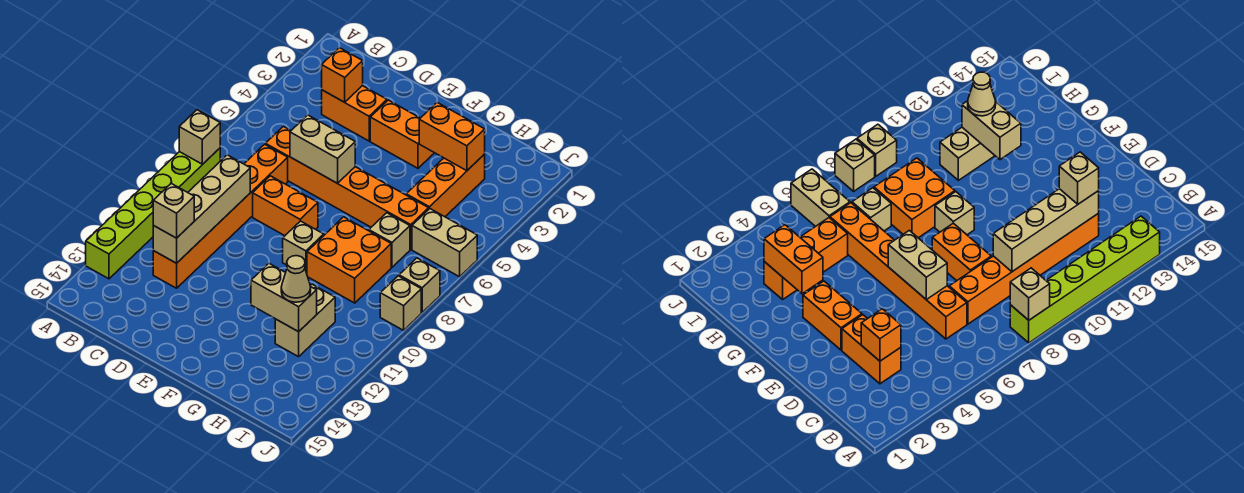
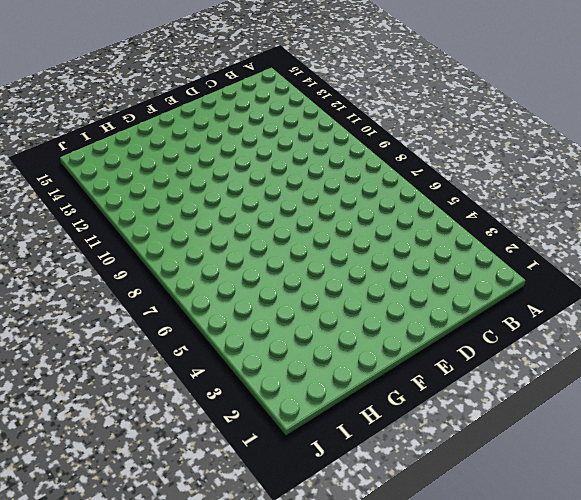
none -> lime brick A8:A13 level 1
none -> orange brick C3:D3 level 1
none -> orange brick C6:H6 level 1

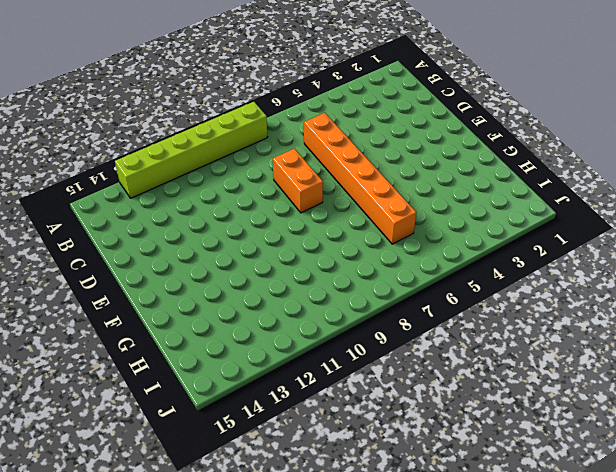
none -> orange brick C3:D3 level 1
none -> orange brick C7:C12 level 1
none -> orange brick E3:F3 level 1

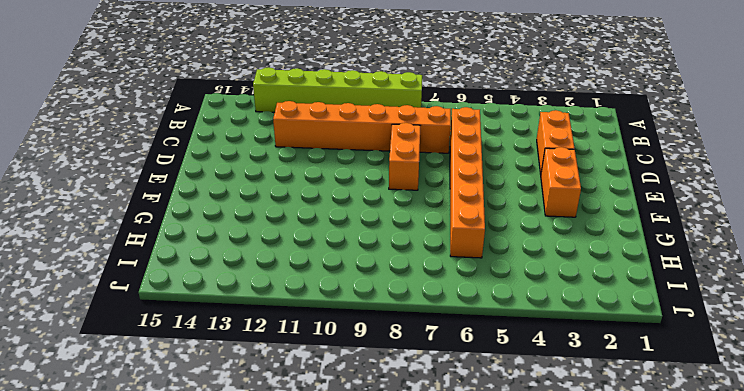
none -> tan brick F9 level 1
none -> orange brick G8:H9 level 1
none -> orange brick H3:H5 level 1

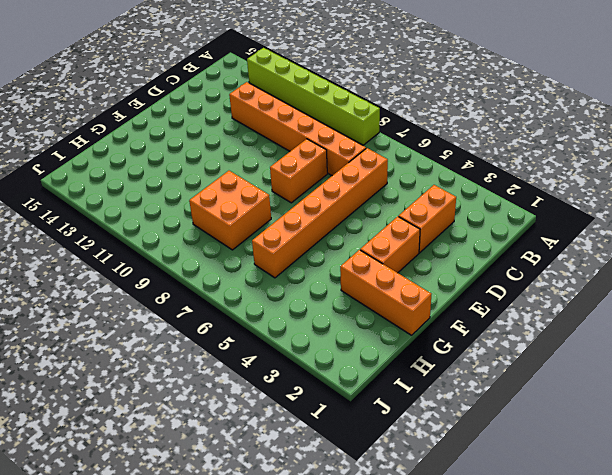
orange brick G1:G3 level 1 -> orange brick H3:H5 level 1
none -> tan brick F9 level 1
none -> tan brick H7 level 1
none -> tan brick H11:H12 level 1

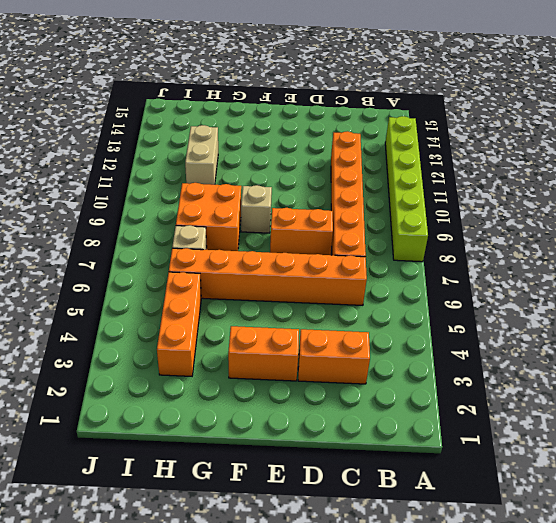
none -> tan brick I6:J6 level 1
none -> tan brick J8 level 1
none -> tan brick J9 level 1

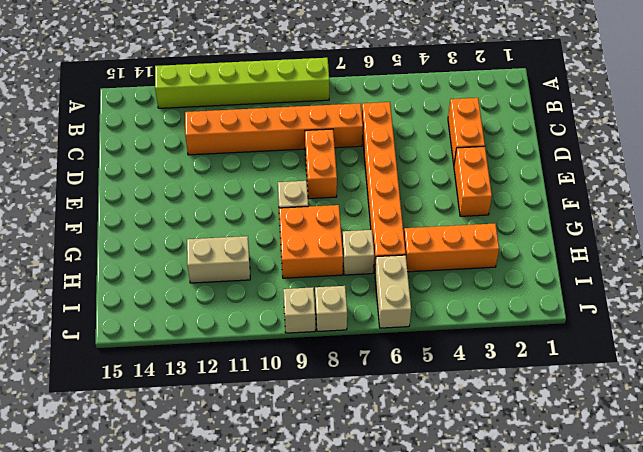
none -> tan brick A8 level 2
none -> orange brick C3 level 2
none -> tan brick C9:C12 level 2

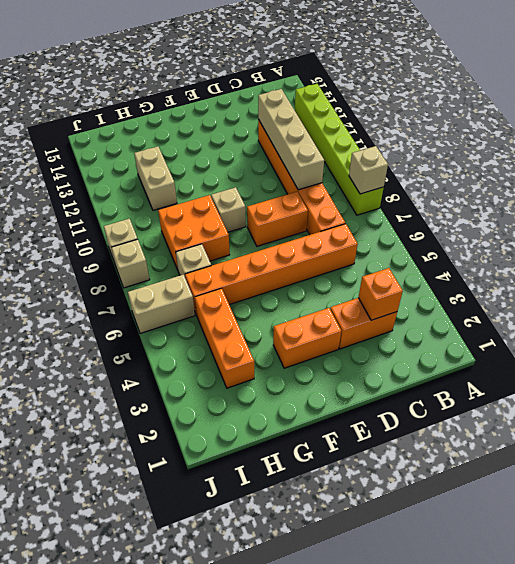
none -> tan brick D6:E6 level 2
none -> orange brick G3:H3 level 2
none -> tan brick G12:H12 level 2

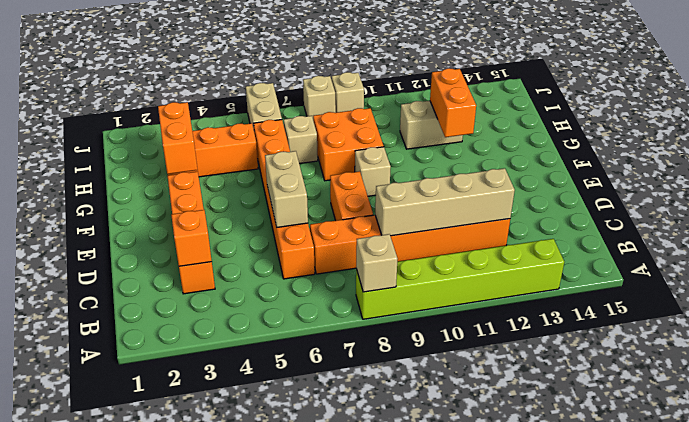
orange brick G12:H12 level 2 -> tan brick G12:H12 level 2
none -> tan brick C12 level 3
none -> tan cone H12 level 3

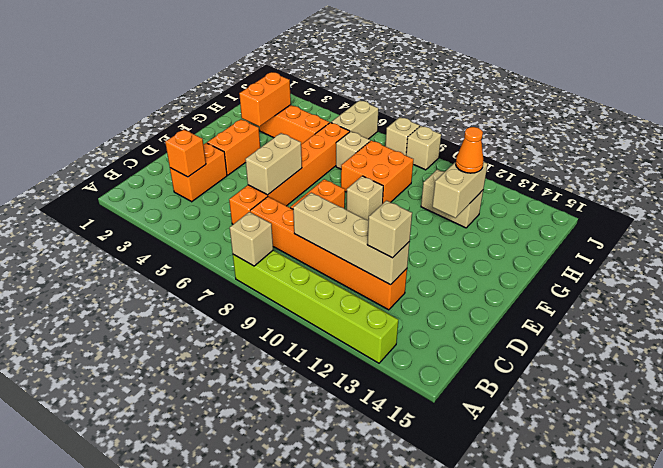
orange cone H12 level 3 -> tan cone H12 level 3

